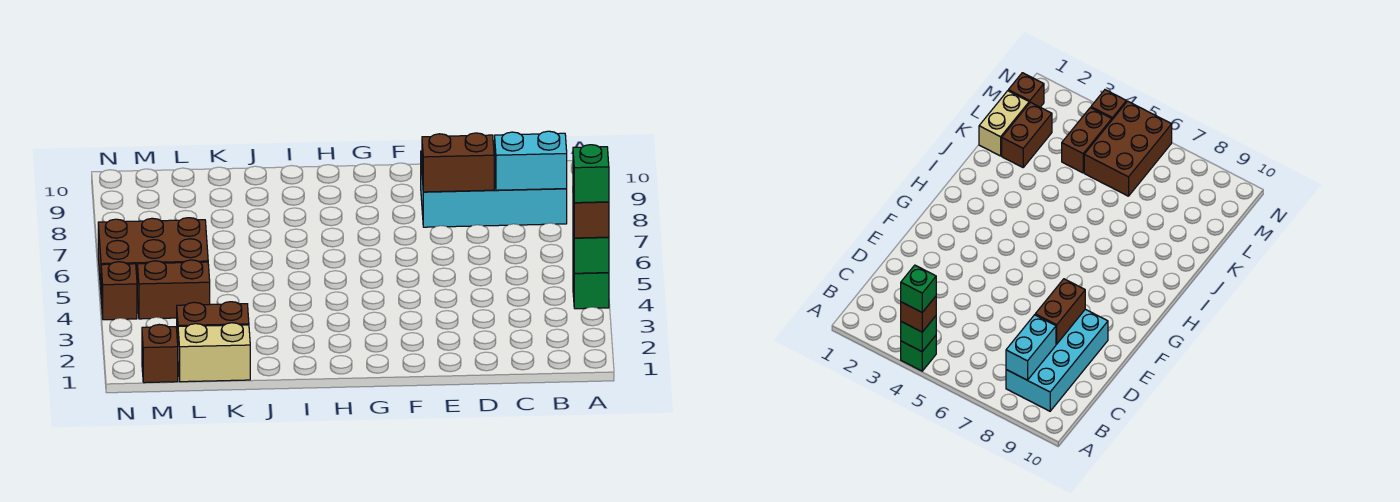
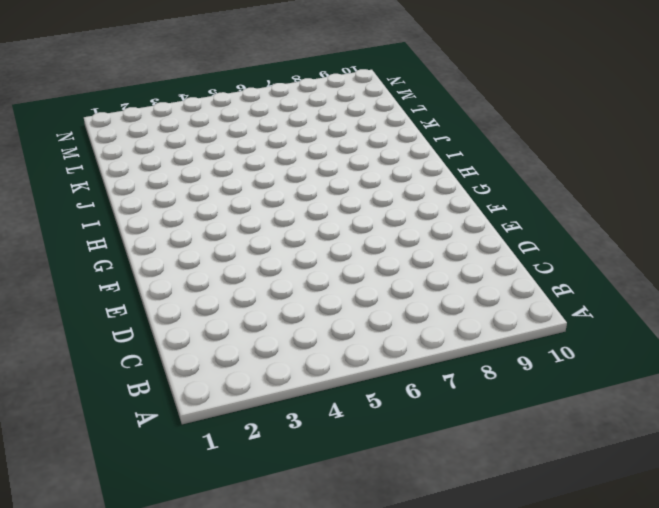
none -> green brick A4 level 1
none -> cyan brick B8:E9 level 1
none -> tan brick K1:L1 level 1

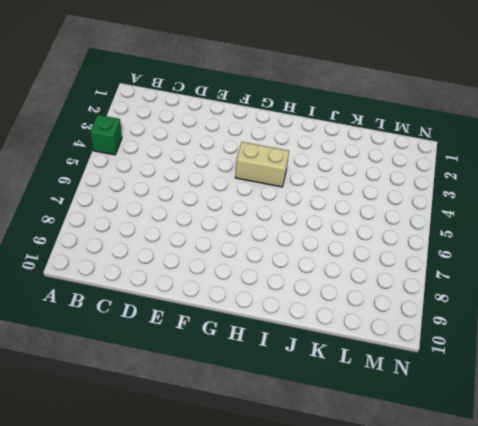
tan brick G4:H4 level 1 -> tan brick K1:L1 level 1
none -> cyan brick B8:E9 level 1
none -> brown brick K2:L2 level 1
none -> brown brick L4:M4 level 1

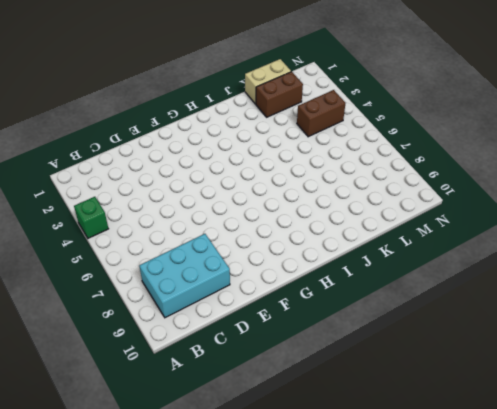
cyan brick B8:D9 level 1 -> cyan brick B8:E9 level 1
none -> brown brick L5:N6 level 1
none -> brown brick M1 level 1
none -> brown brick N4 level 1

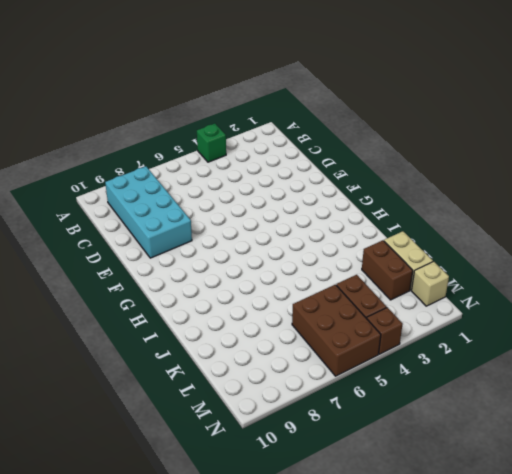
tan brick M1 level 1 -> brown brick M1 level 1
none -> green brick A4 level 2
none -> cyan brick B8:C8 level 2
none -> brown brick D8:E8 level 2

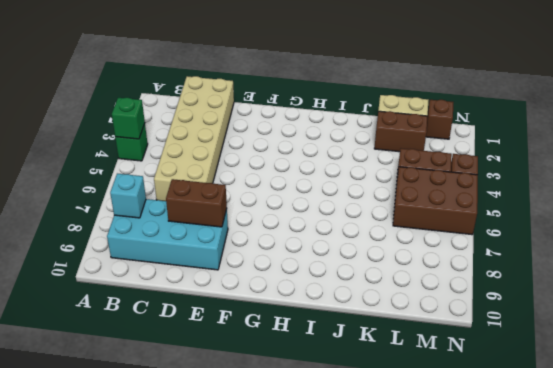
cyan brick B8 level 2 -> cyan brick B8:C8 level 2
tan brick C1:D6 level 1 -> none
none -> brown brick A4 level 3
none -> green brick A4 level 4

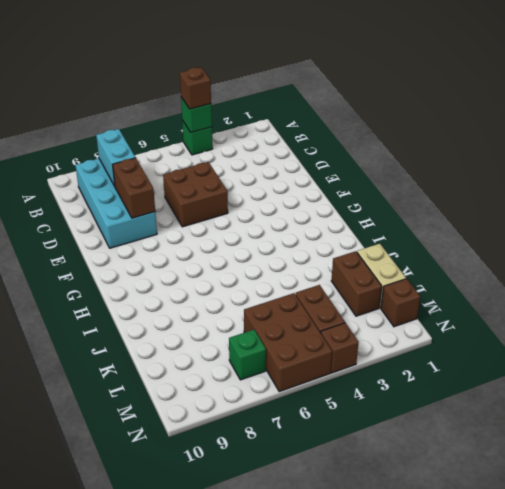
brown brick D5:E6 level 1 -> none
green brick M7 level 1 -> green brick A4 level 4

